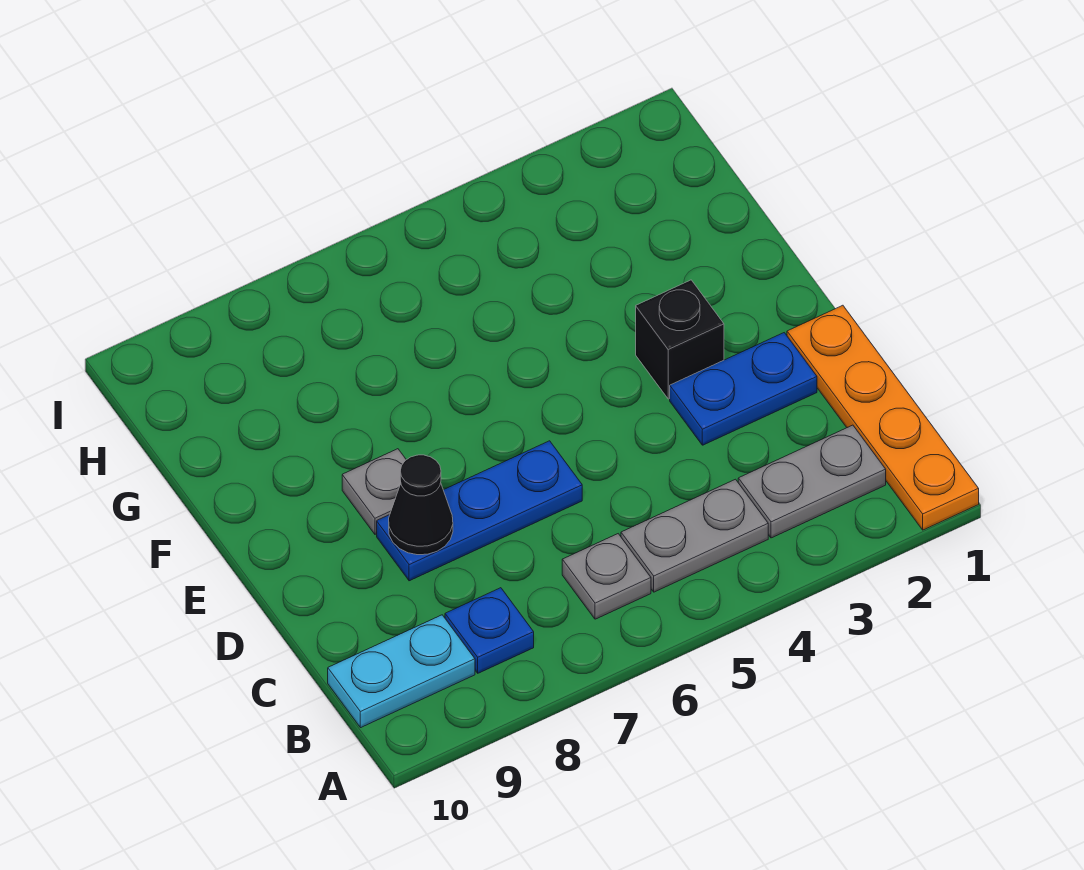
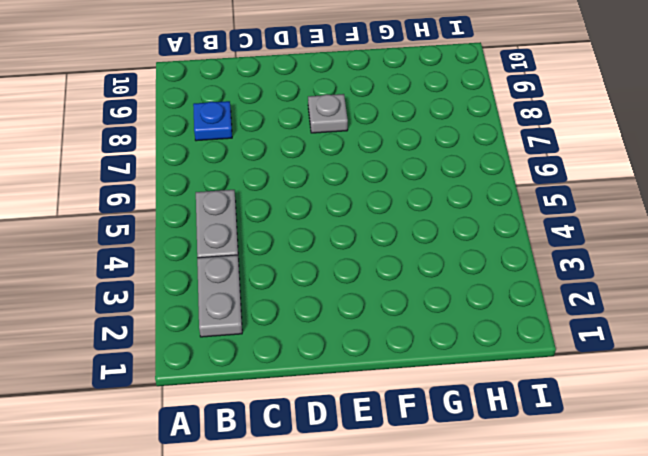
none -> orange plate A1:D1 level 1
none -> grey plate B6 level 1

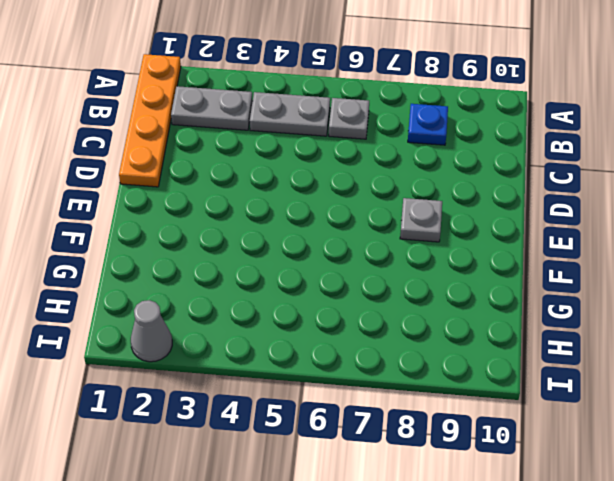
grey cone I2 level 1 -> none
none -> cyan plate B9:B10 level 1
none -> blue plate D2:D3 level 1

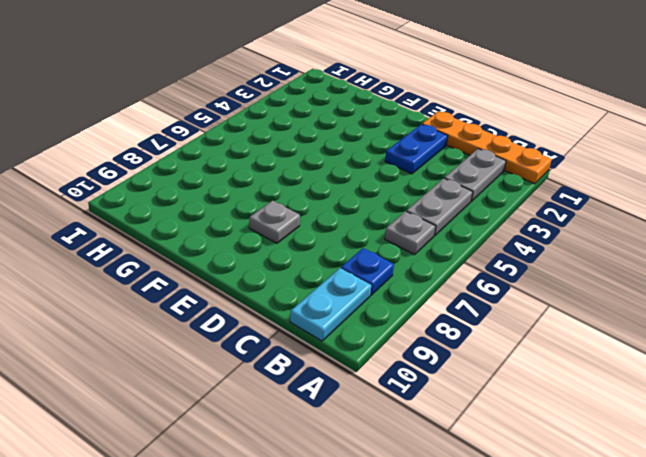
none -> blue plate D6:D8 level 1
none -> black brick E3 level 1

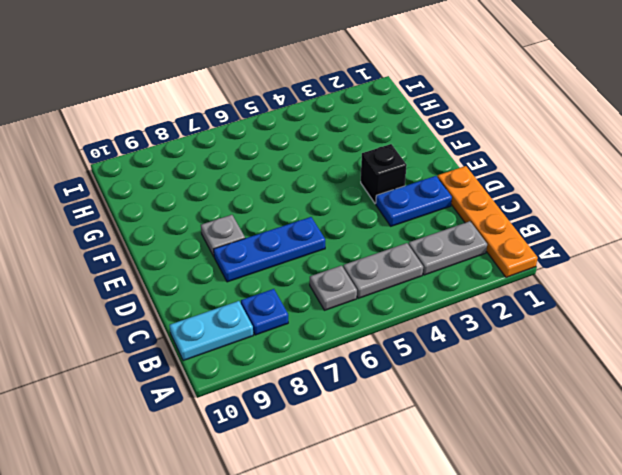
none -> black cone D8 level 2

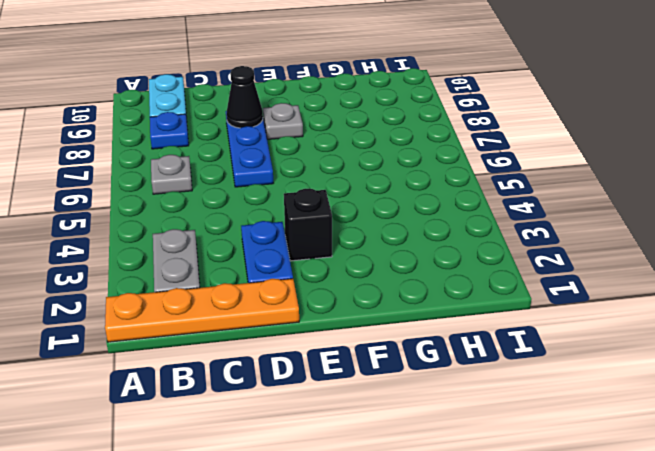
none -> grey plate B4:B5 level 1

